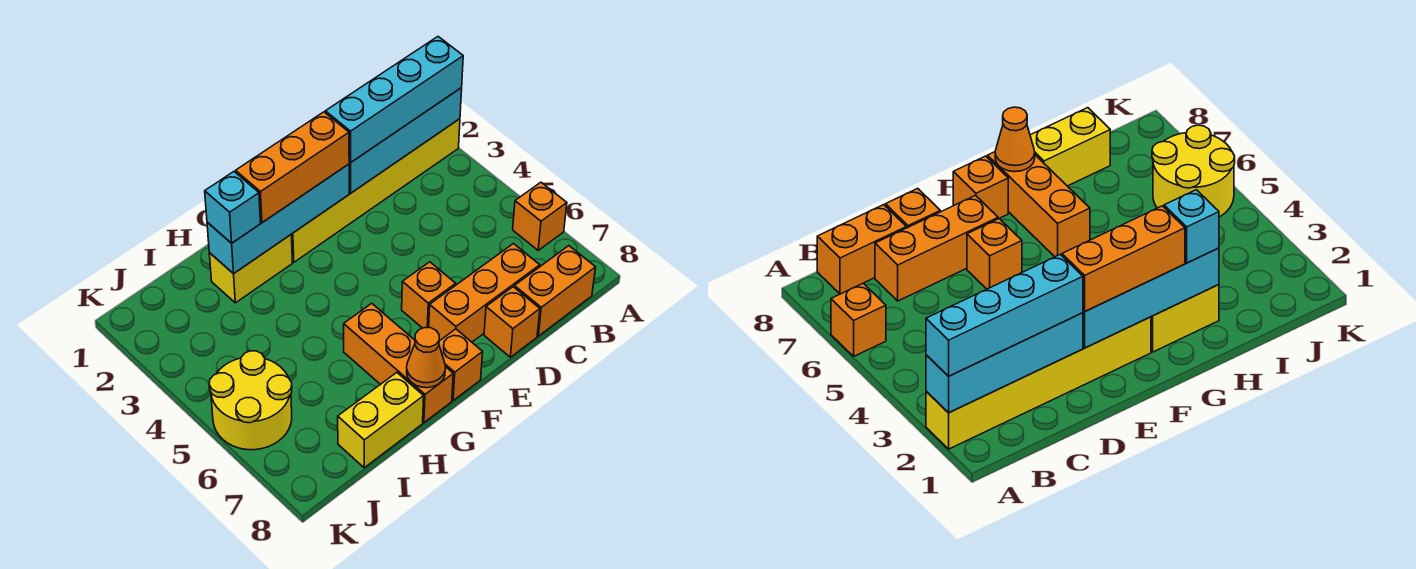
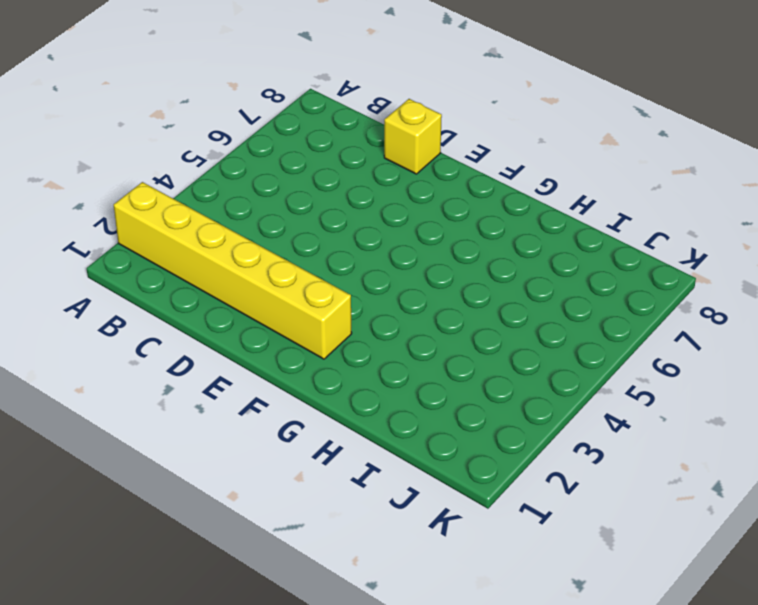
yellow brick D8 level 1 -> orange brick D8 level 1
none -> orange brick A6 level 1
none -> orange brick B8:C8 level 1
none -> orange brick C7:E7 level 1

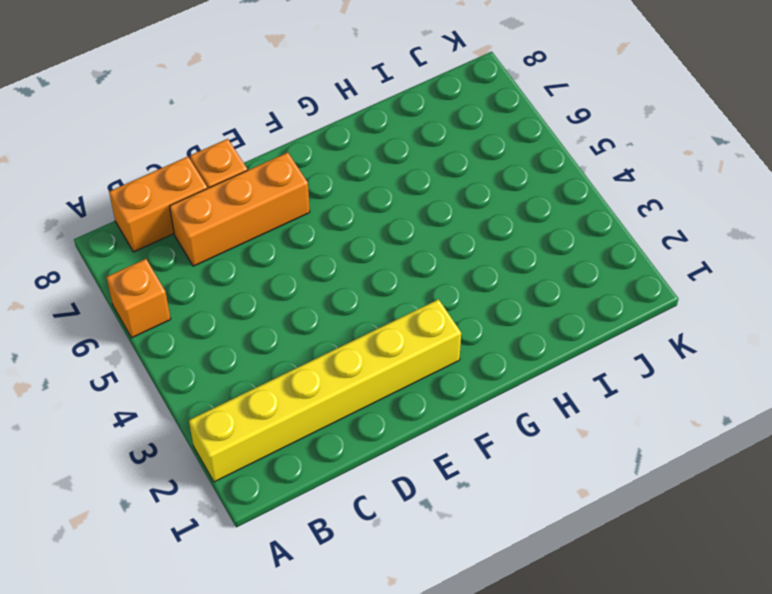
none -> orange brick E6 level 1
none -> orange brick F8 level 1
none -> yellow brick G2:H2 level 1

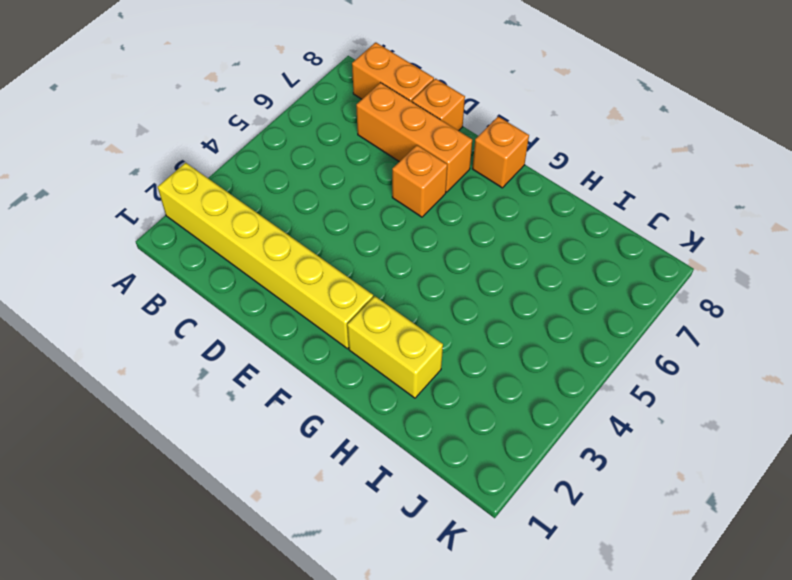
none -> orange brick A6 level 1
none -> orange brick G6:G8 level 1
none -> yellow brick H8:I8 level 1

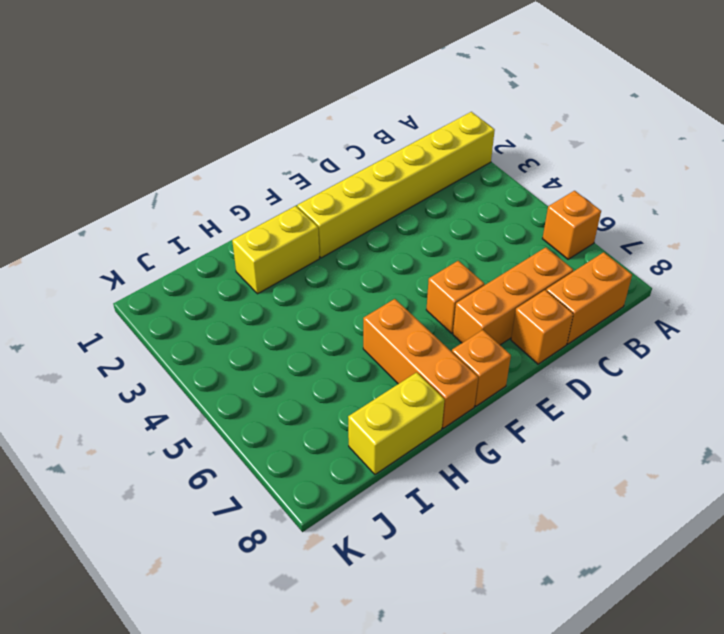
none -> yellow round brick J5:K6 level 1
none -> cyan brick A2:D2 level 2
none -> cyan brick E2:H2 level 2

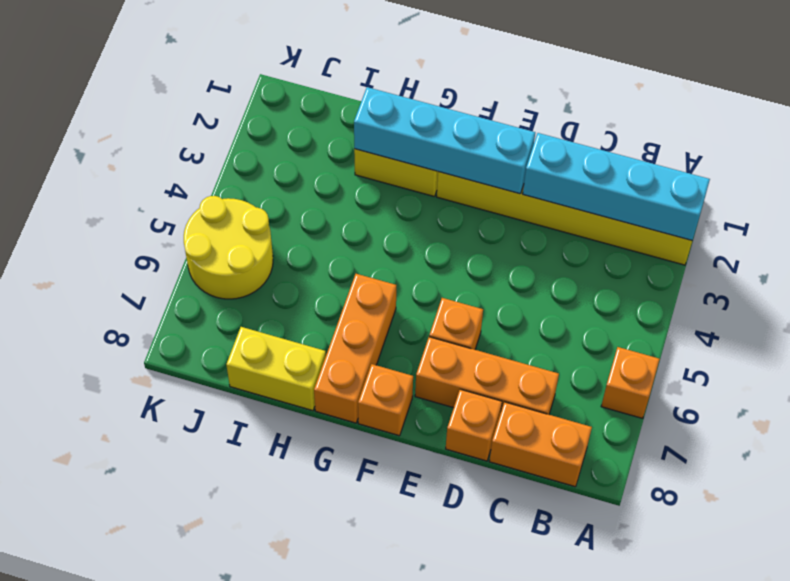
none -> orange cone G8 level 2
none -> cyan brick A2:D2 level 3
none -> orange brick E2:G2 level 3

